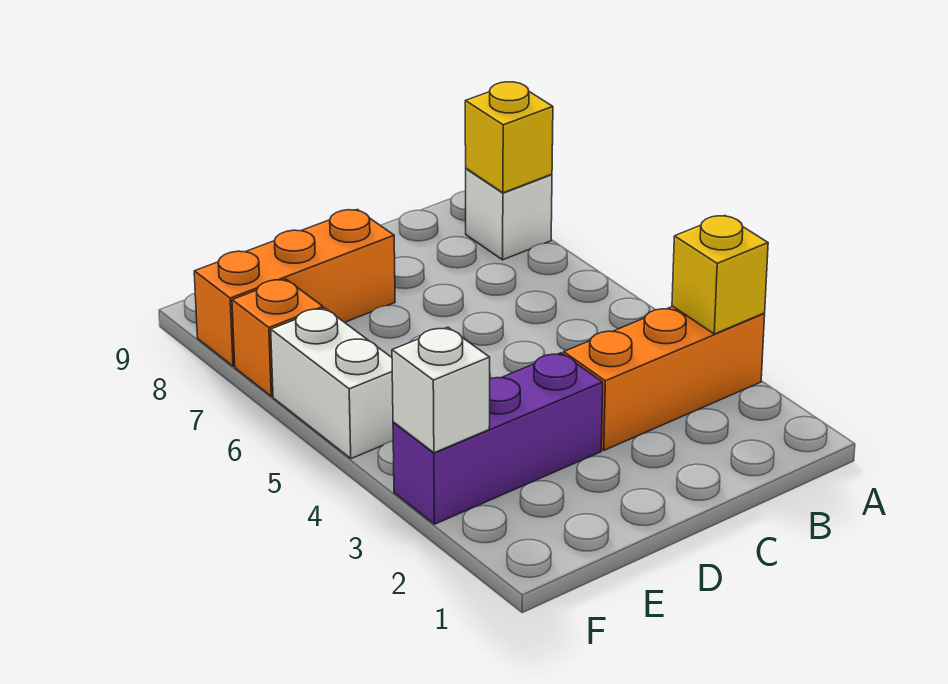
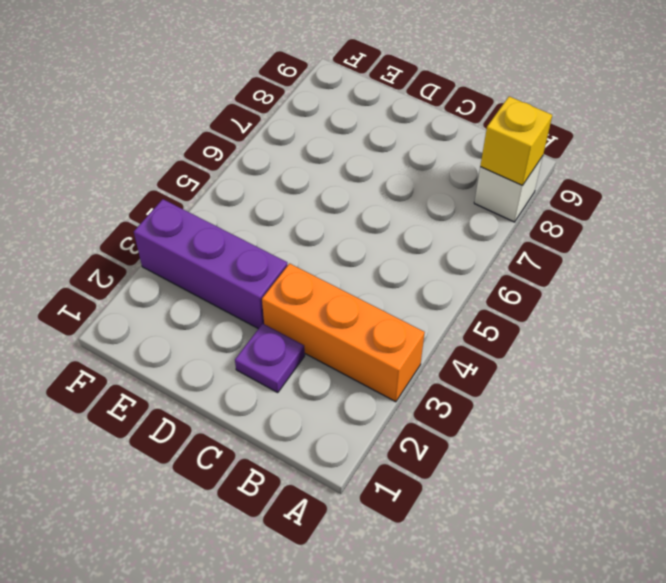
purple plate C2 level 1 -> none
none -> orange brick D8:F8 level 1
none -> white brick F5:F6 level 1

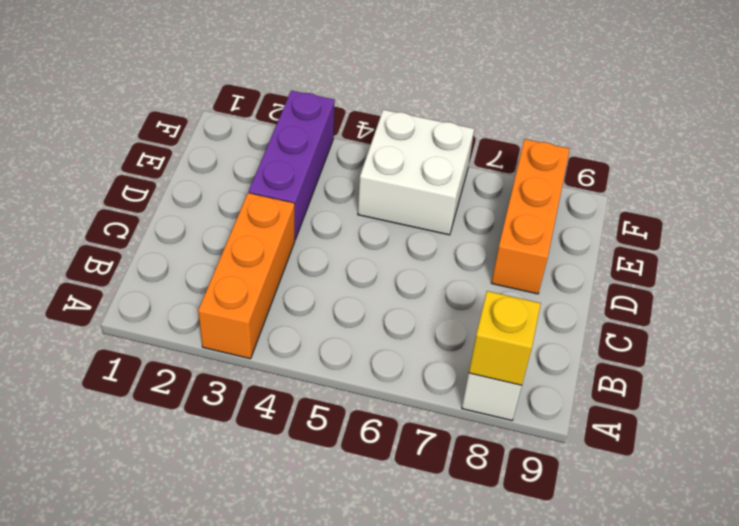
white brick E5:F6 level 1 -> white brick F5:F6 level 1
none -> orange brick F7 level 1
none -> yellow brick A3 level 2

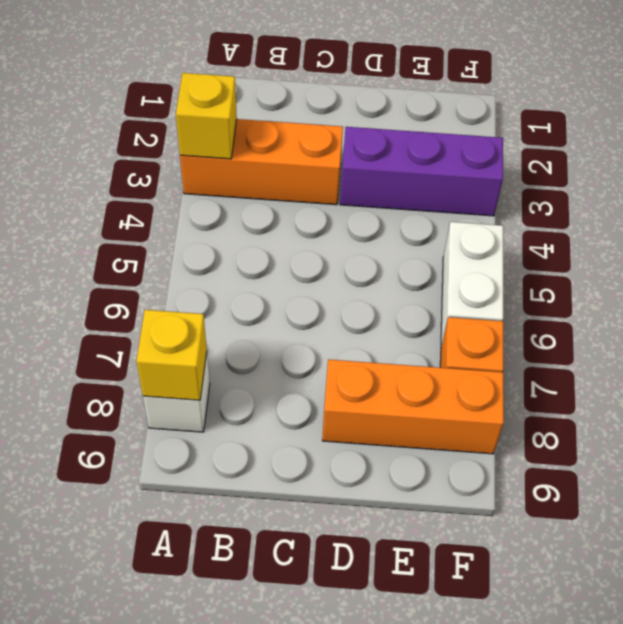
none -> white brick F3 level 2

